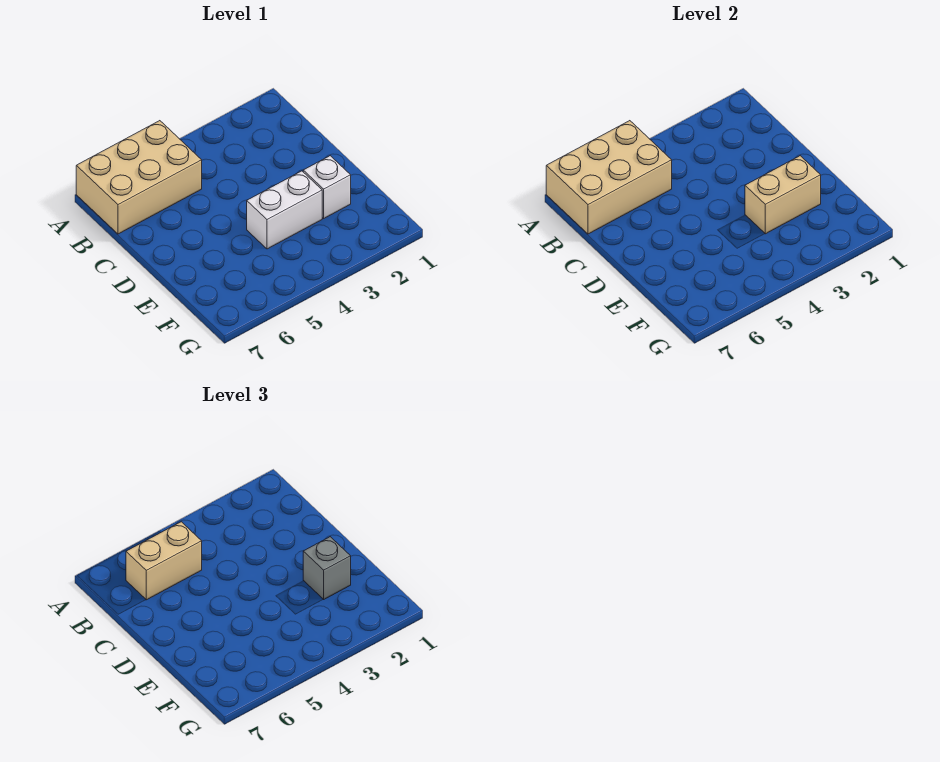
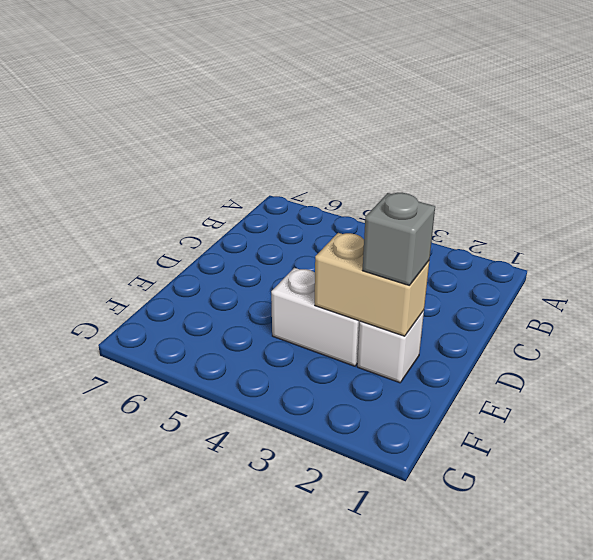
none -> tan brick A5:B7 level 1
none -> tan brick A5:B7 level 2

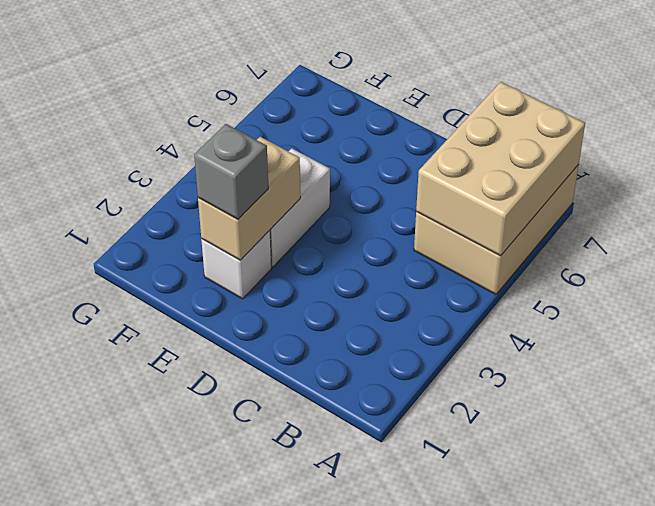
none -> tan brick B5:B6 level 3

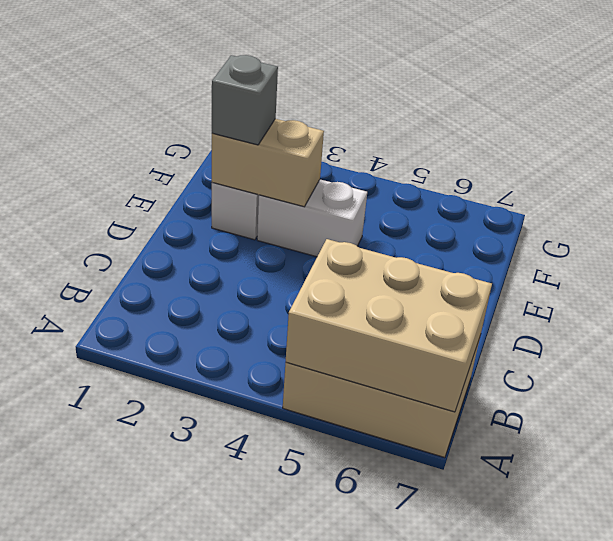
none -> tan brick B5:B6 level 3

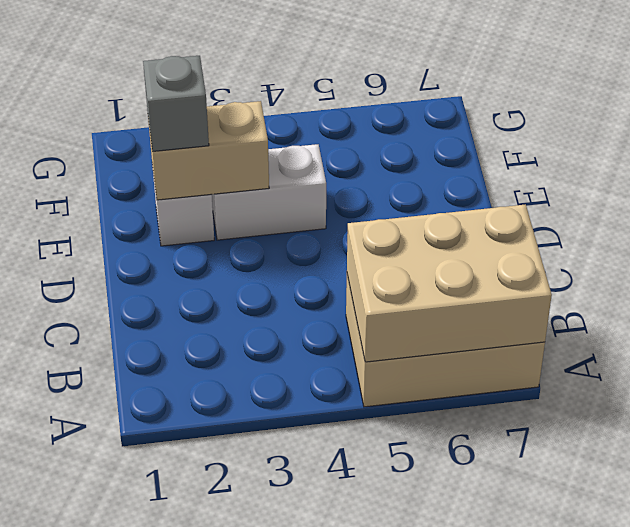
none -> tan brick B5:B6 level 3

